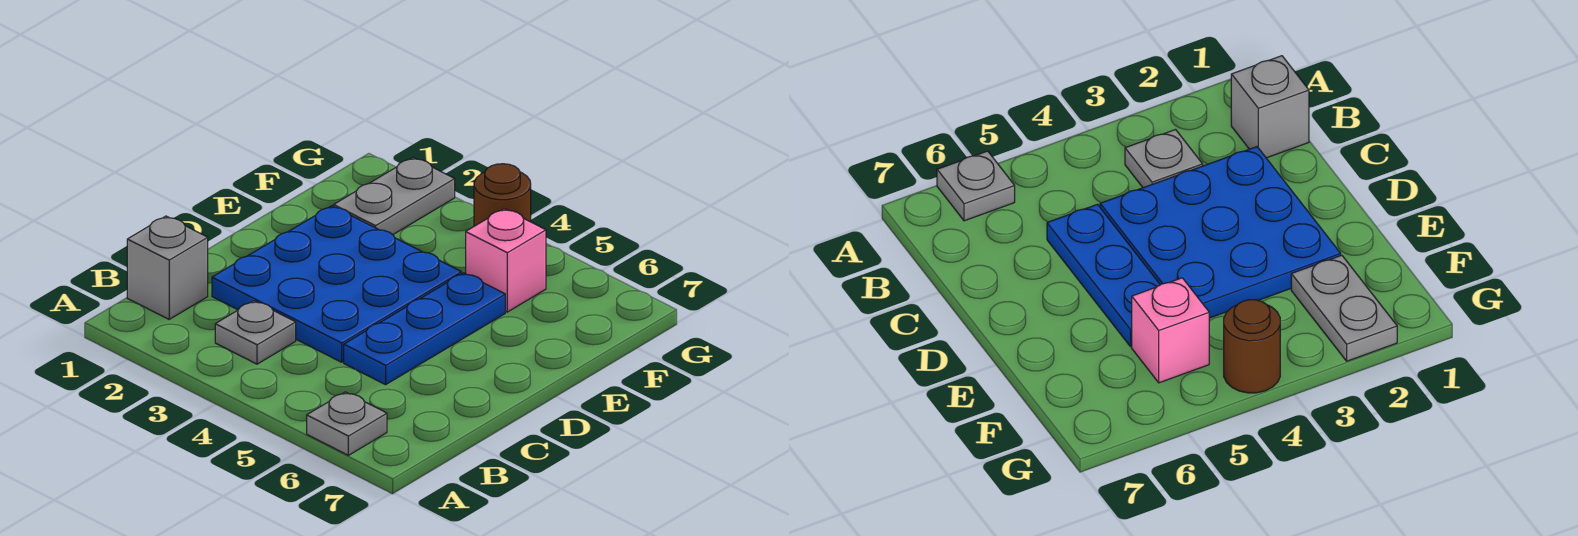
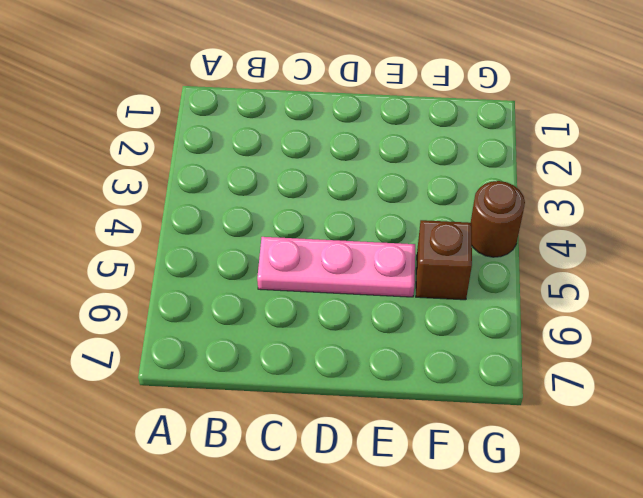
pink plate C5:E5 level 1 -> blue plate C5:E5 level 1
brown brick F5 level 1 -> pink brick F5 level 1
none -> grey plate A6 level 1
none -> grey brick B1 level 1

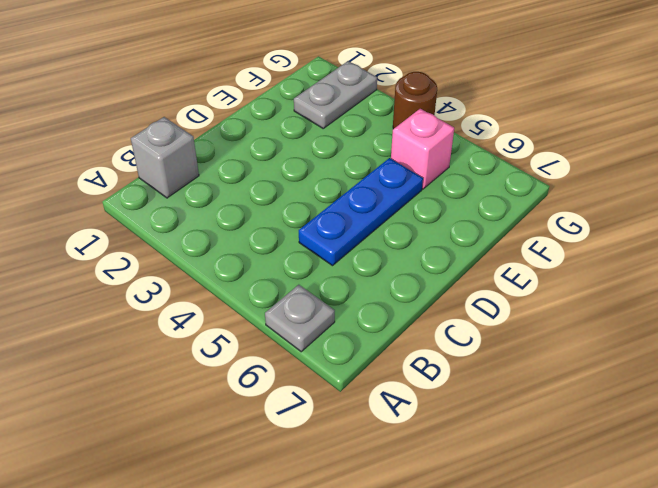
none -> grey plate B3 level 1
none -> blue plate C2:E4 level 1

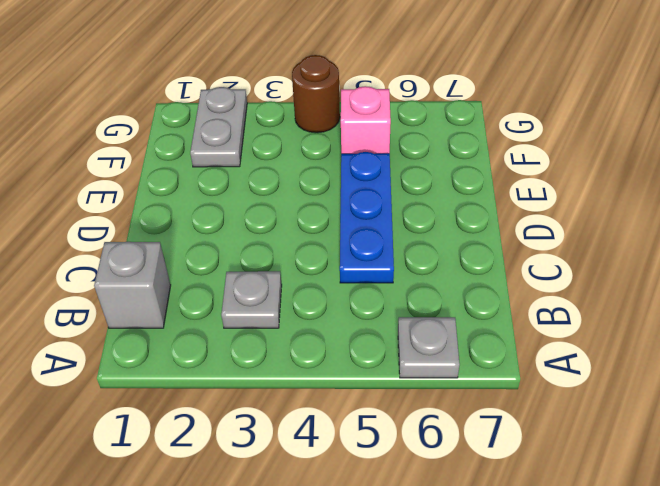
none -> blue plate C2:E4 level 1

